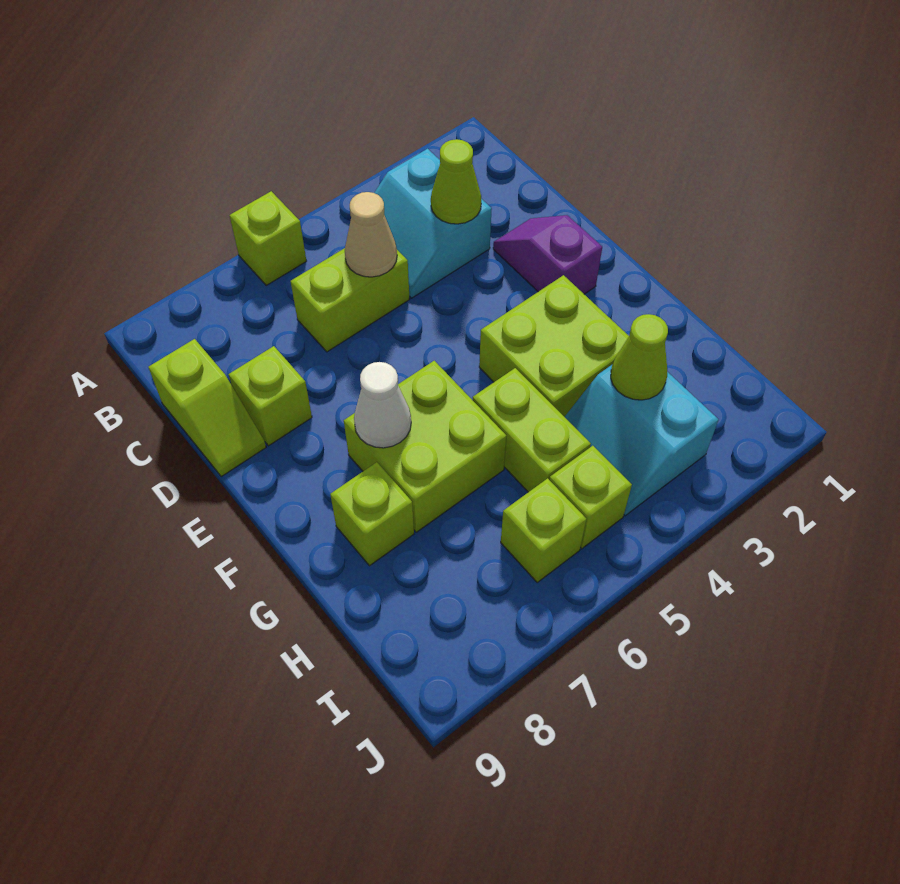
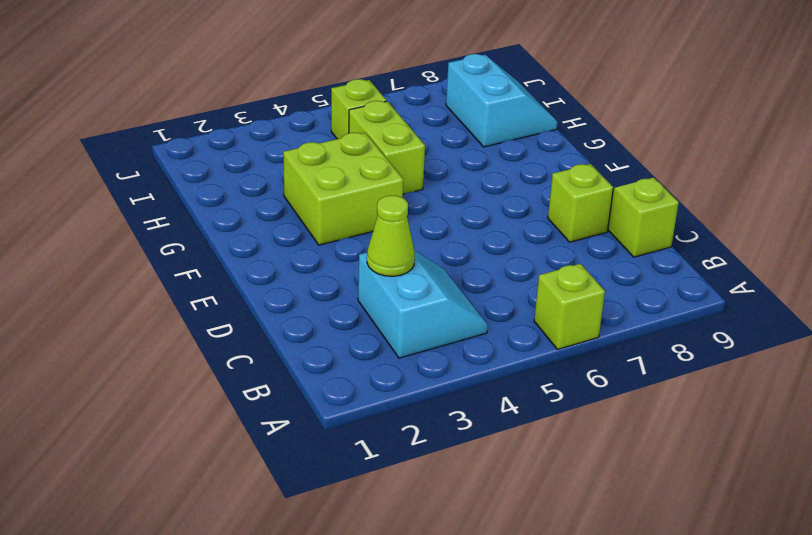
cyan slope H8:I9 level 1 top 8 -> cyan slope H3:I4 level 1 top 3
none -> lime brick C5:C6 level 1
none -> purple slope D2:E2 level 1 top E
none -> lime brick F6:G7 level 1

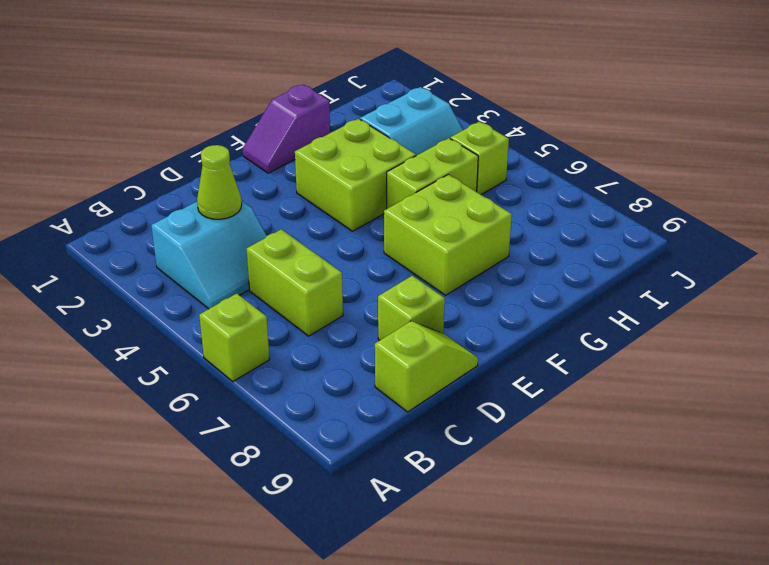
purple slope F1:G1 level 1 top G -> purple slope D2:E2 level 1 top E
none -> lime brick G8 level 1
none -> lime brick I6 level 1
none -> tan cone C5 level 2

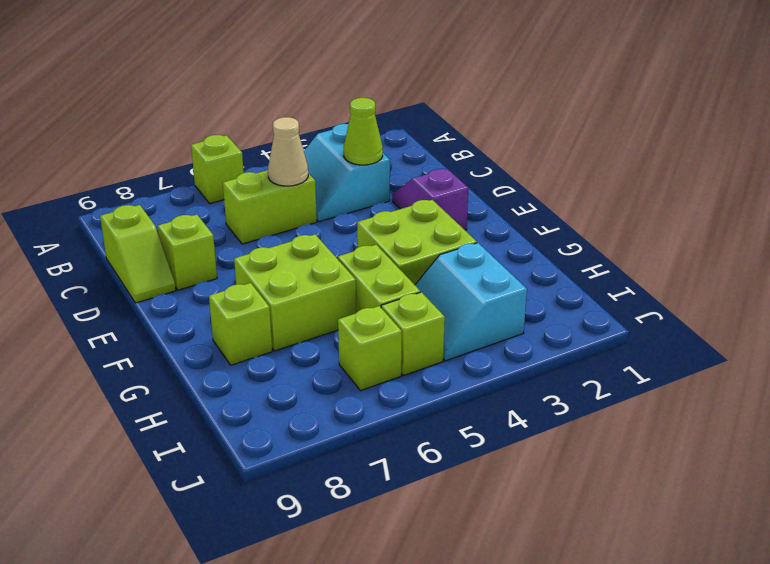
none -> white cone F7 level 2
none -> lime cone H3 level 2

